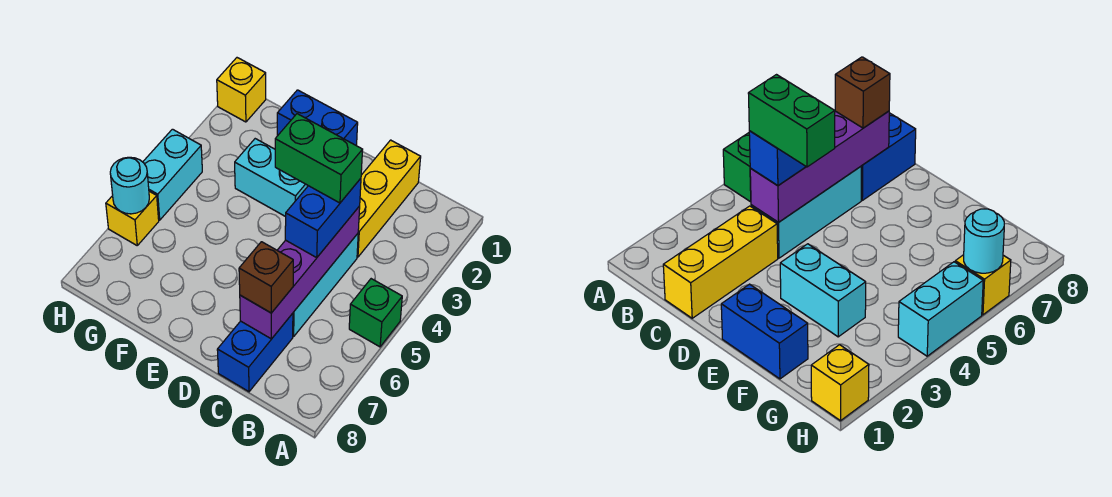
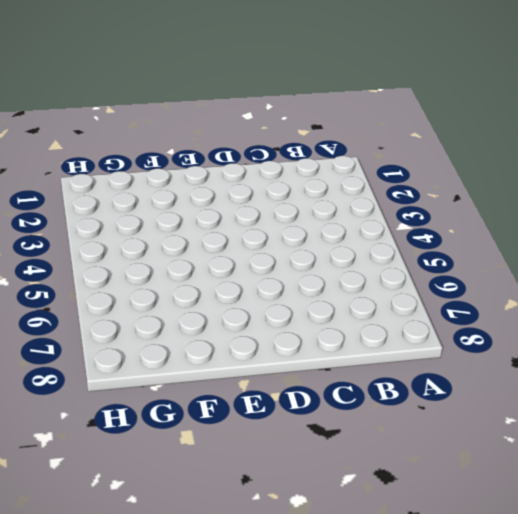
none -> green brick A5 level 1
none -> yellow brick C1:C3 level 1
none -> cyan brick C4:C6 level 1

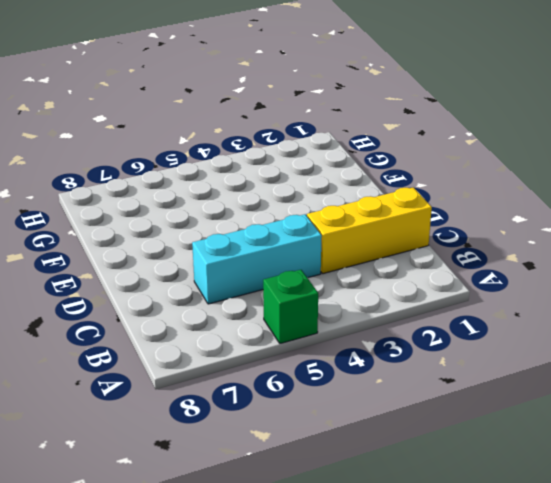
none -> blue brick C7:C8 level 1
none -> blue brick E1:F1 level 1
none -> cyan brick E3:F3 level 1

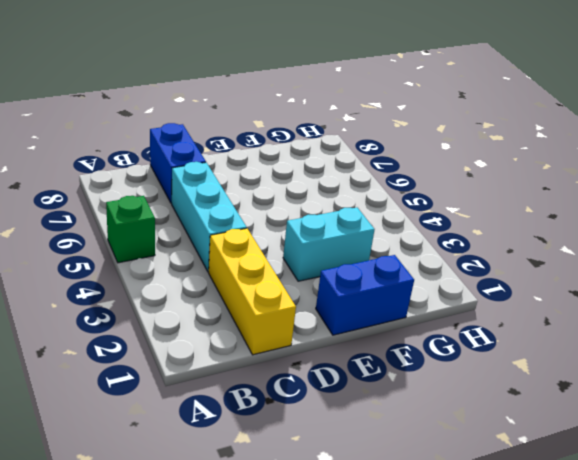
none -> yellow brick H1 level 1
none -> cyan brick H4:H5 level 1
none -> yellow brick H6 level 1

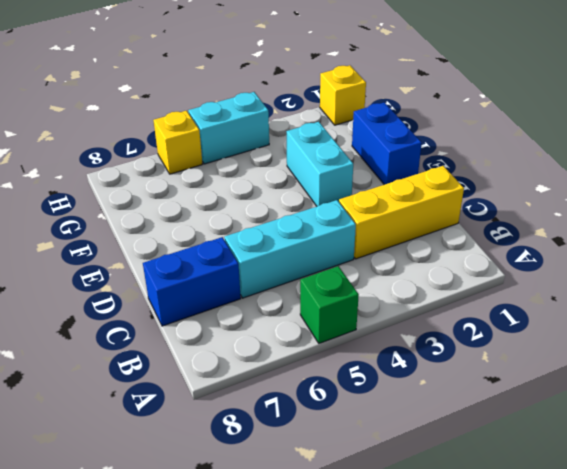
none -> purple brick C4:C7 level 2
none -> cyan round brick H6 level 2
none -> blue brick C4:C5 level 3

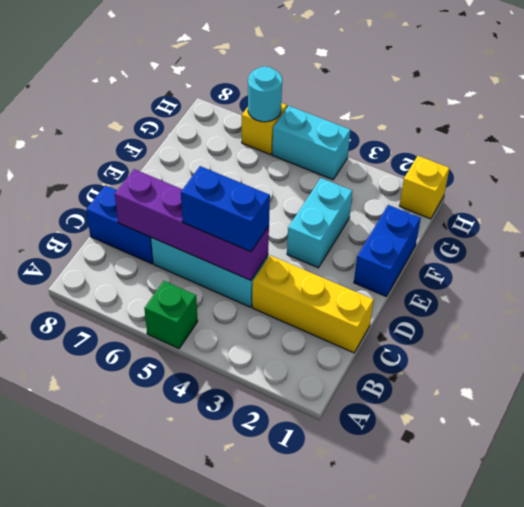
none -> brown brick C7 level 3
none -> green brick C4:D4 level 4

